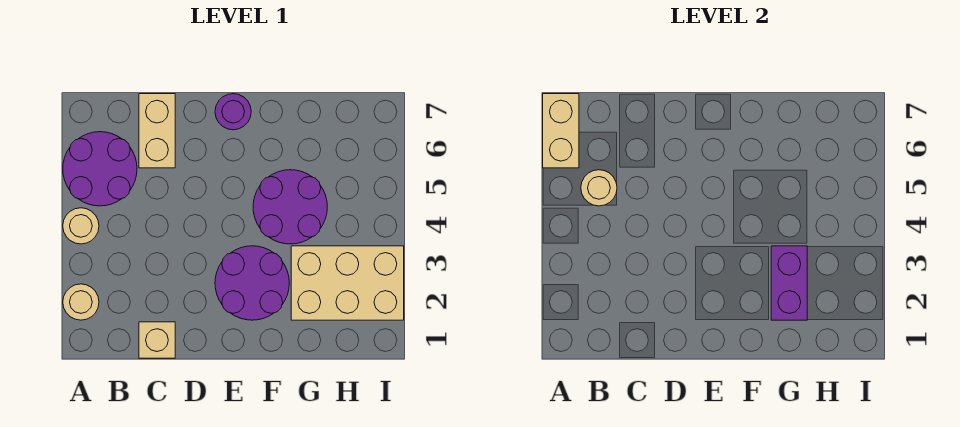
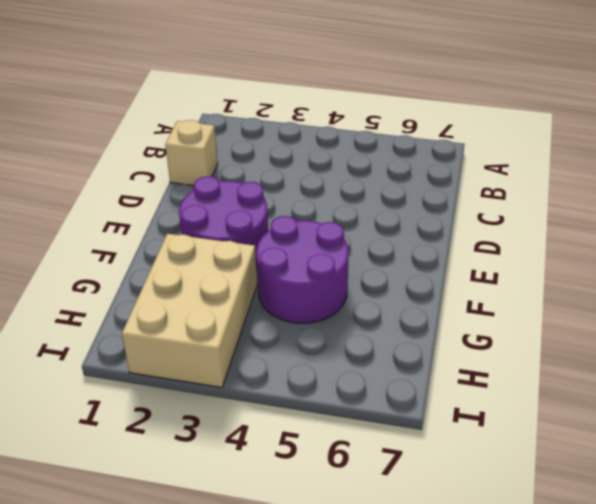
none -> tan round brick A2 level 1
none -> tan round brick A4 level 1
none -> purple round brick A5:B6 level 1

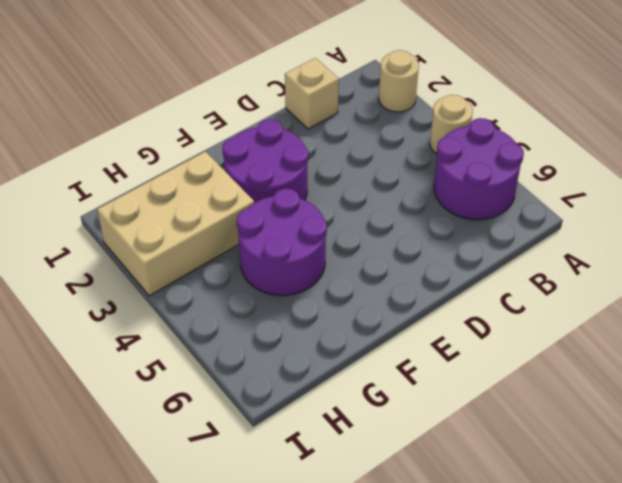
none -> tan brick C6:C7 level 1
none -> purple round brick E7 level 1
none -> tan brick A6:A7 level 2

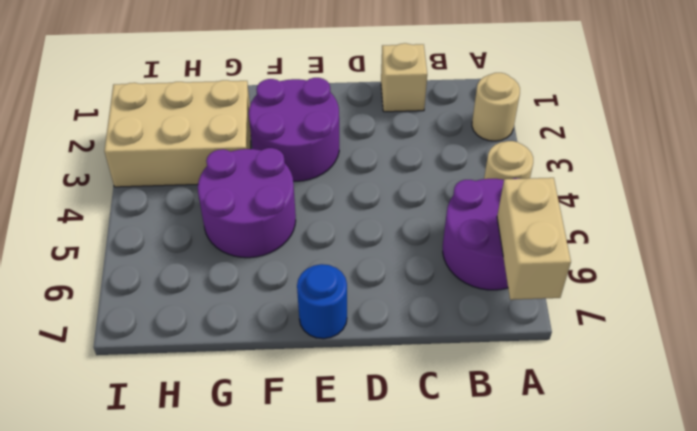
blue round brick E7 level 1 -> purple round brick E7 level 1
none -> tan brick C6:C7 level 1
none -> tan round brick B5 level 2
none -> purple brick G2:G3 level 2

